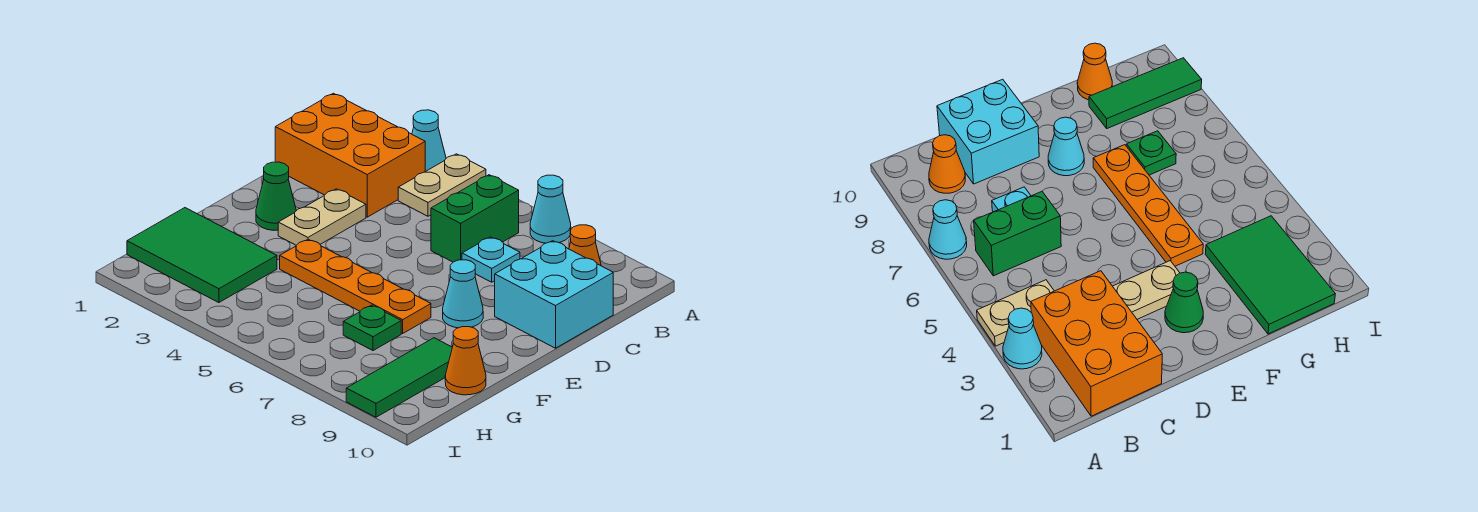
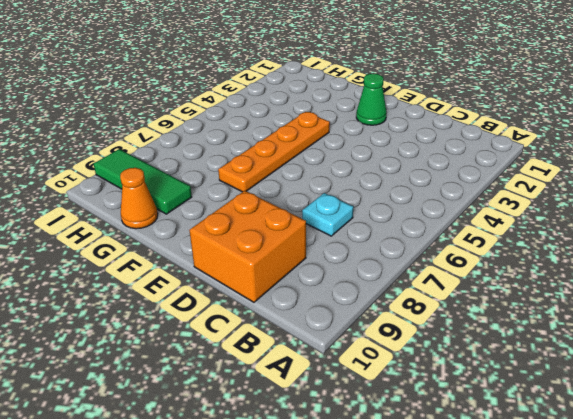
orange brick C9:D10 level 1 -> cyan brick C9:D10 level 1
none -> cyan cone A3 level 1
none -> tan plate A4:B4 level 1
none -> cyan cone A7 level 1

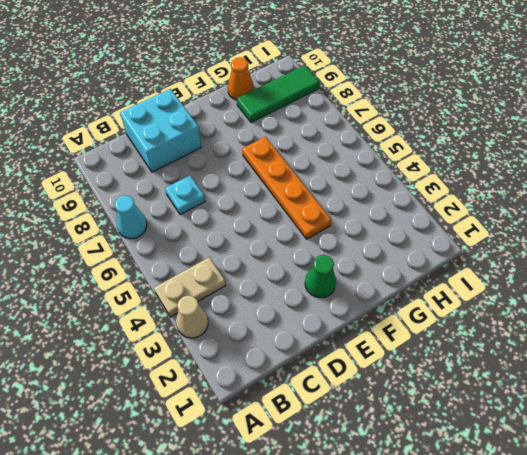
tan cone A3 level 1 -> cyan cone A3 level 1
none -> orange brick B1:C3 level 1
none -> green brick B6:C6 level 1
none -> orange cone B9 level 1

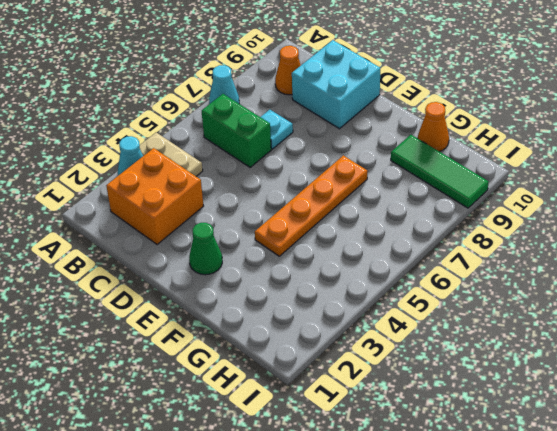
orange brick B2:C3 level 1 -> orange brick B1:C3 level 1
none -> tan plate D3:E3 level 1
none -> cyan cone E8 level 1
none -> green tile G1:H3 level 1

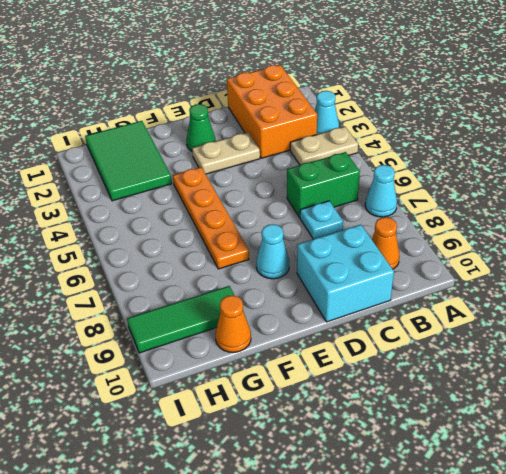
none -> green plate G7 level 1

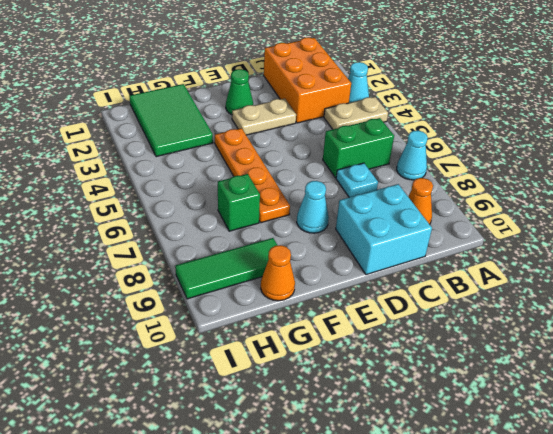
green brick G7 level 1 -> green plate G7 level 1

